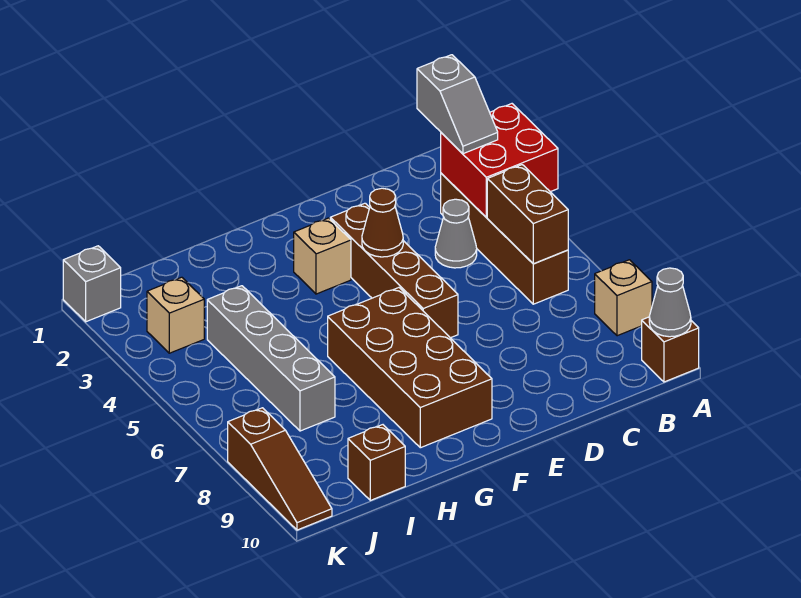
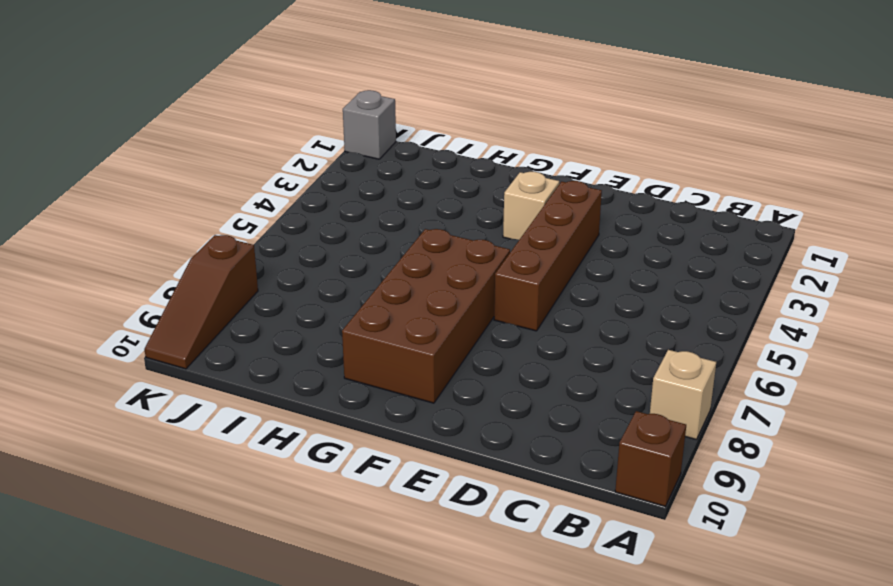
none -> brown brick B3:B6 level 1
none -> grey cone C4 level 1
none -> grey brick I4:I7 level 1

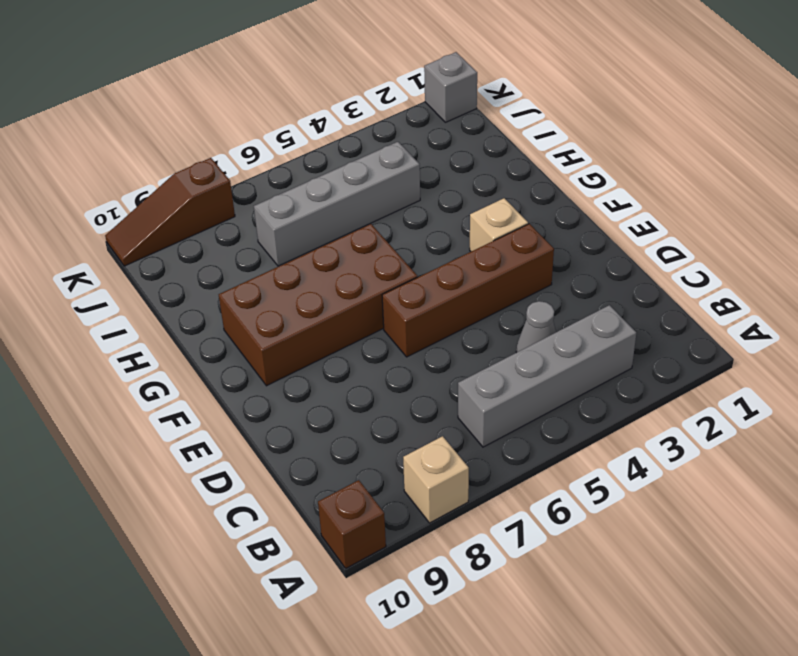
grey brick B3:B6 level 1 -> brown brick B3:B6 level 1
none -> brown brick I10 level 1
none -> tan brick J3 level 1
none -> red brick A3:B4 level 2

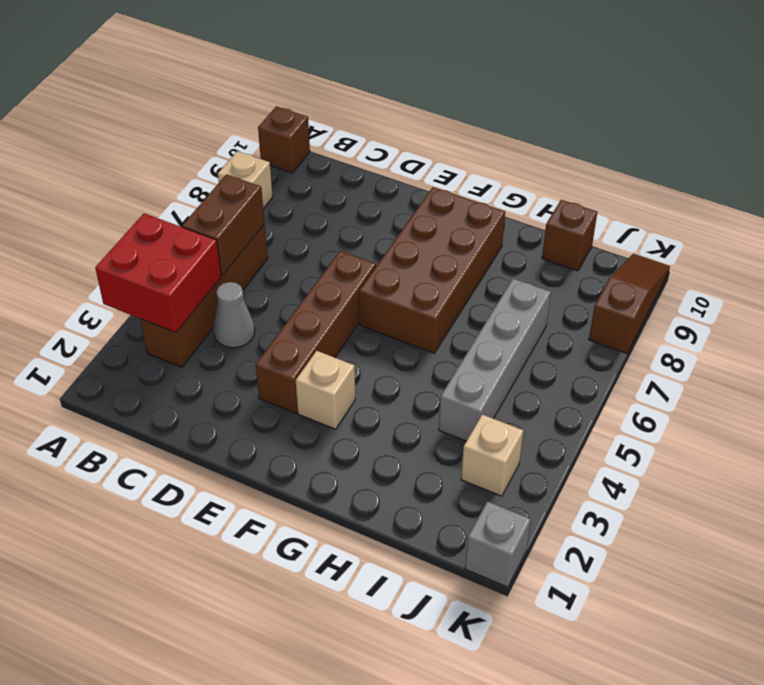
none -> grey cone A10 level 2
none -> brown cone E4 level 2
none -> grey slope B2:B3 level 3 top 2

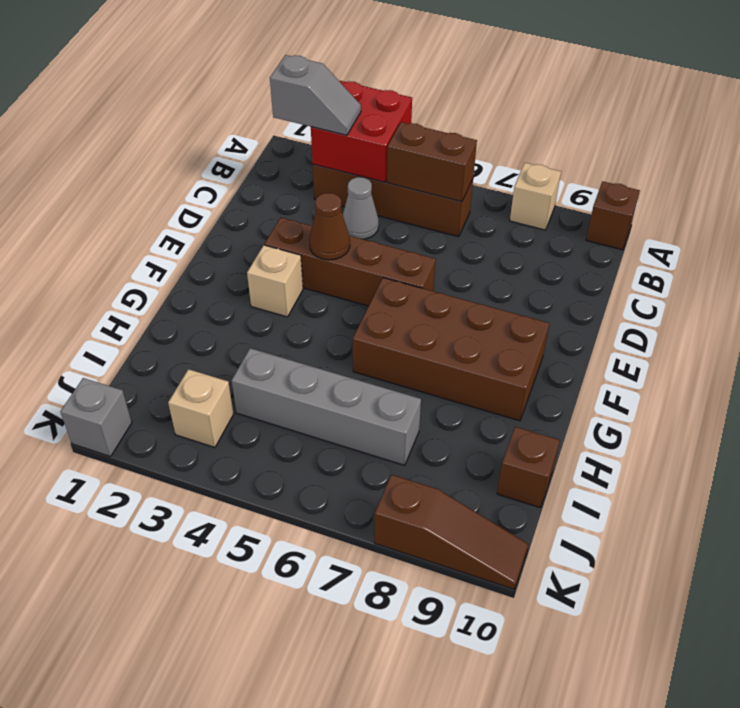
none -> grey cone A10 level 2

